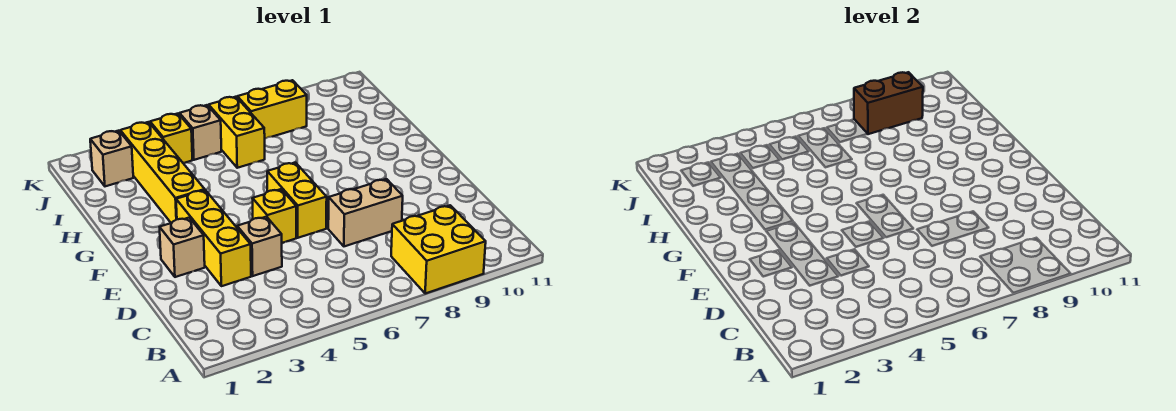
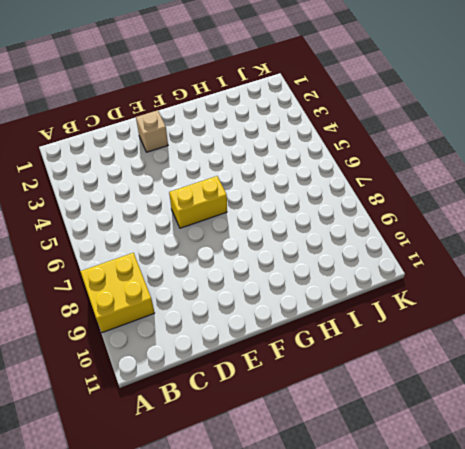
none -> yellow brick D3:F3 level 1
none -> tan brick D4 level 1
none -> tan brick D7:D8 level 1

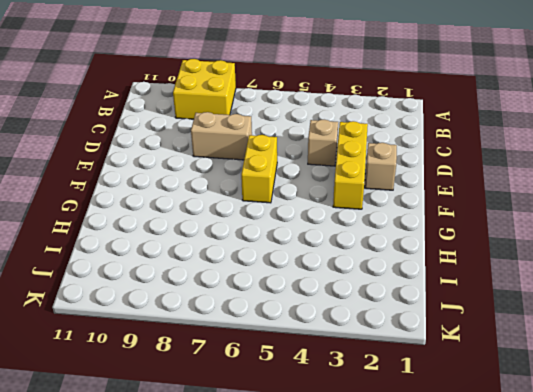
none -> yellow brick E5 level 1
none -> yellow brick G3:J3 level 1
none -> yellow brick I6:J6 level 1

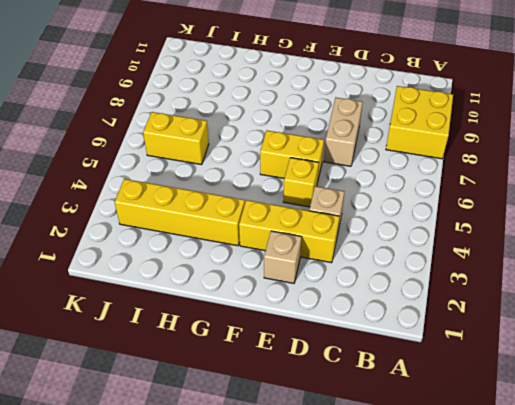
none -> tan brick J2 level 1
none -> yellow brick J4 level 1
none -> tan brick J5 level 1

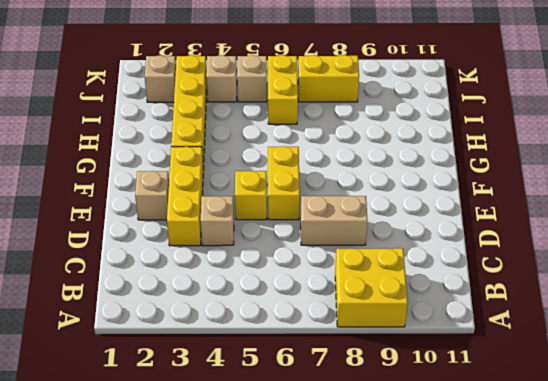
tan brick J4 level 1 -> yellow brick J4 level 1
none -> brown brick J8:J9 level 2

